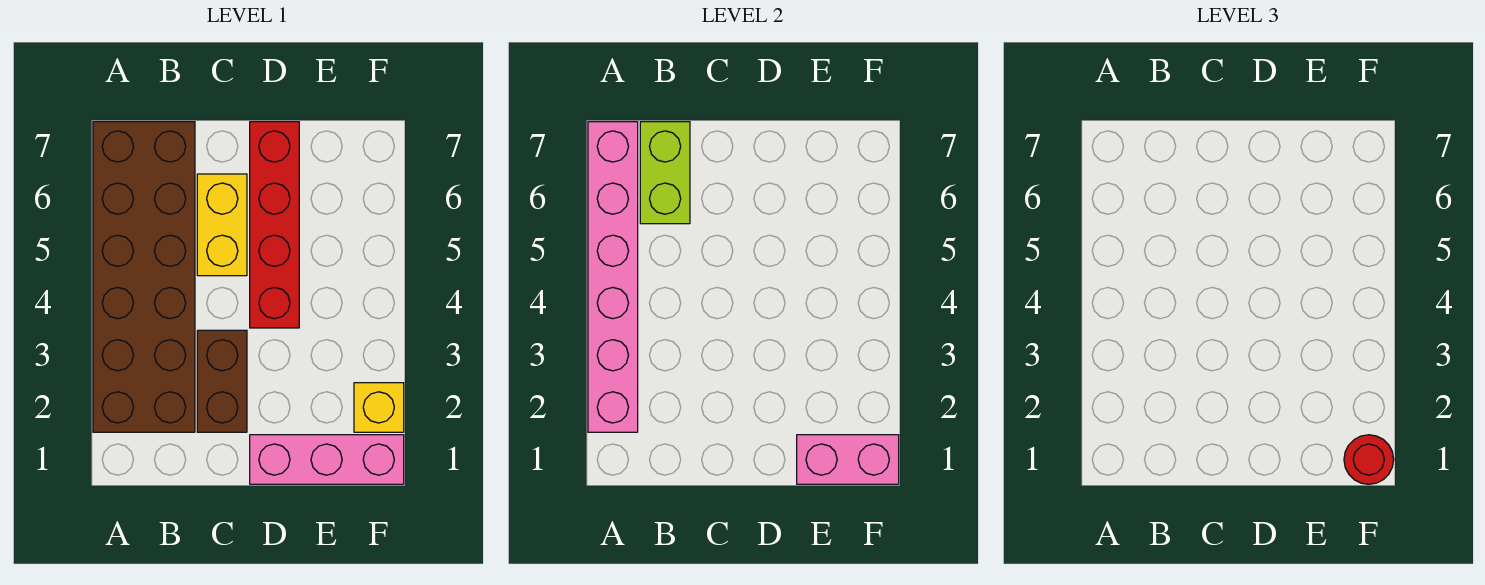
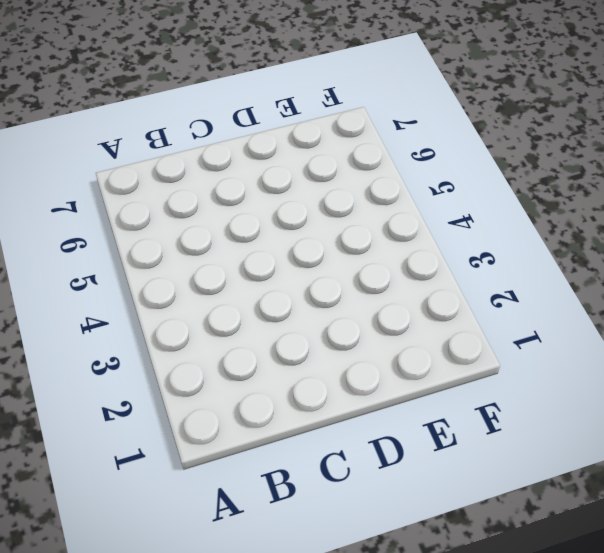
none -> brown brick A2:B7 level 1
none -> brown brick C2:C3 level 1

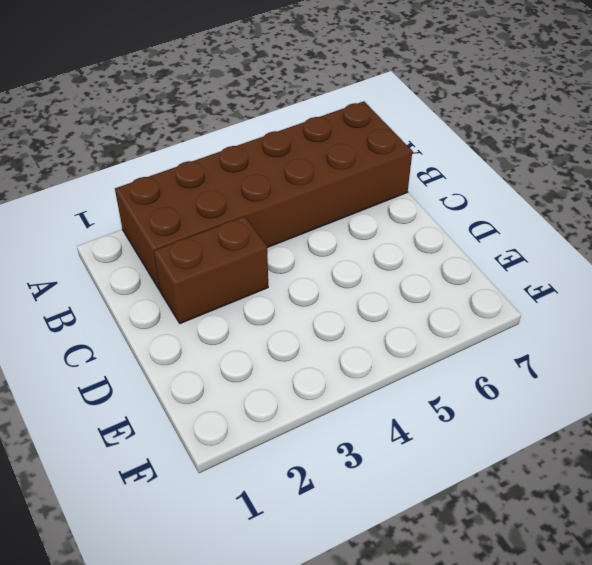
none -> yellow brick C5:C6 level 1
none -> pink brick D1:F1 level 1

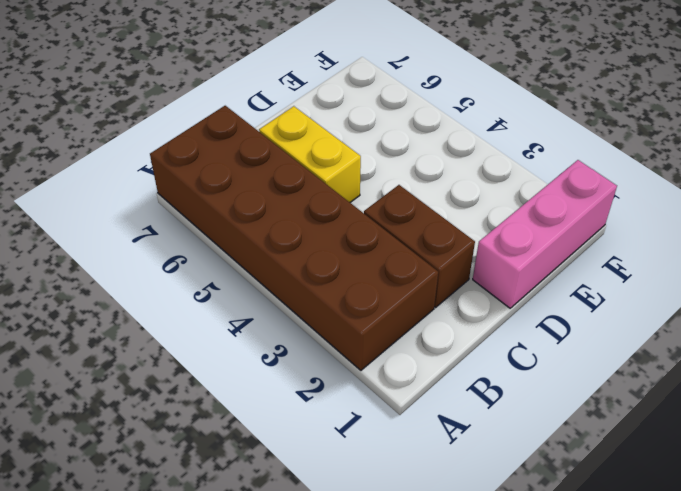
none -> red brick D4:D7 level 1
none -> yellow brick F2 level 1

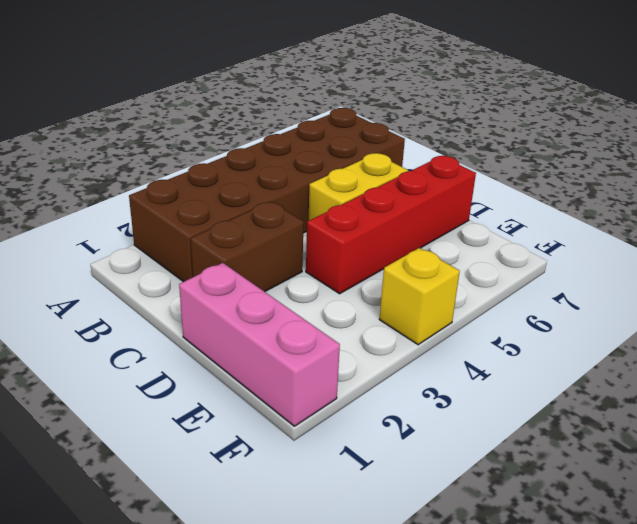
yellow brick F4 level 1 -> yellow brick F2 level 1
none -> pink brick A2:A7 level 2
none -> lime brick B6:B7 level 2

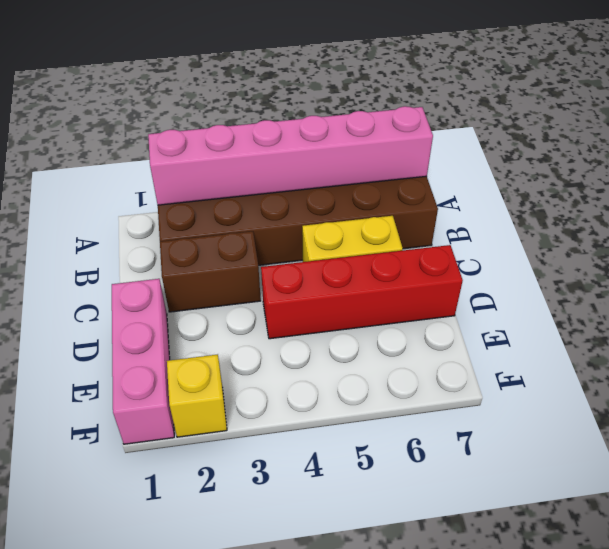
none -> lime brick B6:B7 level 2
none -> pink brick E1:F1 level 2

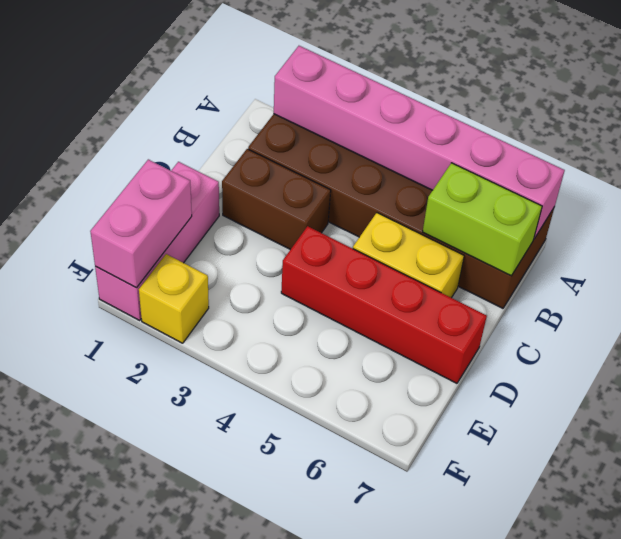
none -> red round brick F1 level 3

